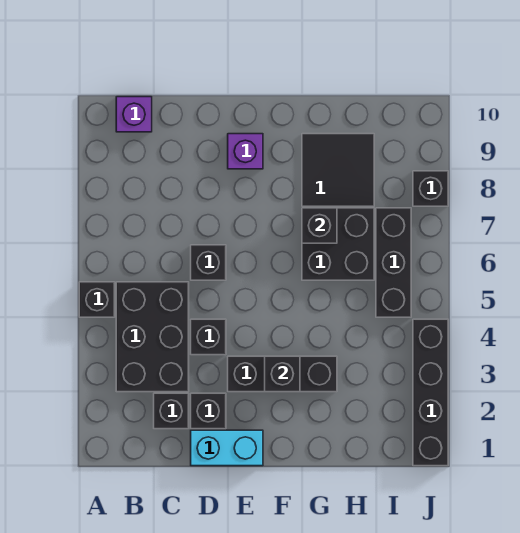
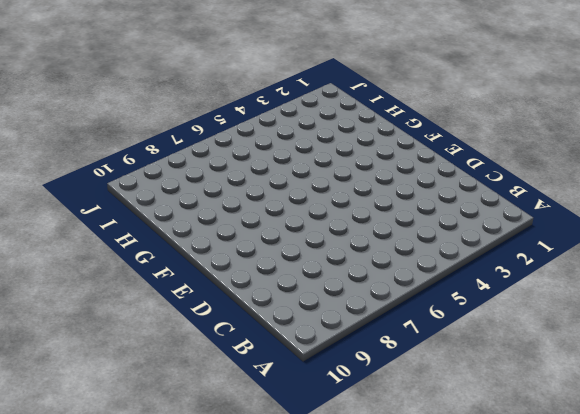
none -> black brick A5 level 1
none -> black brick B3:C5 level 1
none -> purple brick B10 level 1

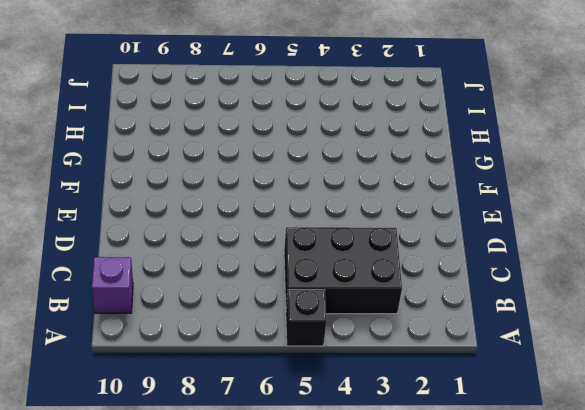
none -> black brick C2 level 1
none -> cyan brick D1:E1 level 1
none -> black brick D2 level 1

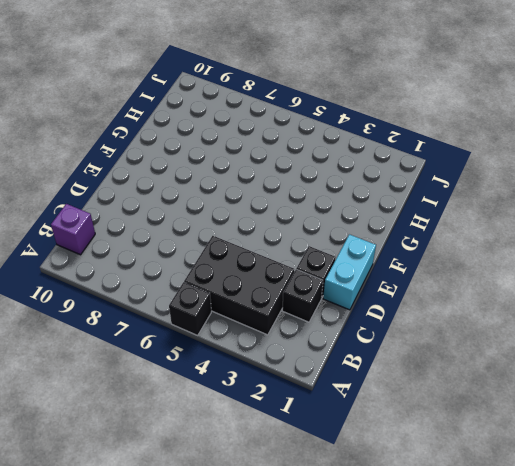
none -> black brick D4 level 1
none -> black brick D6 level 1
none -> black brick E3:G3 level 1

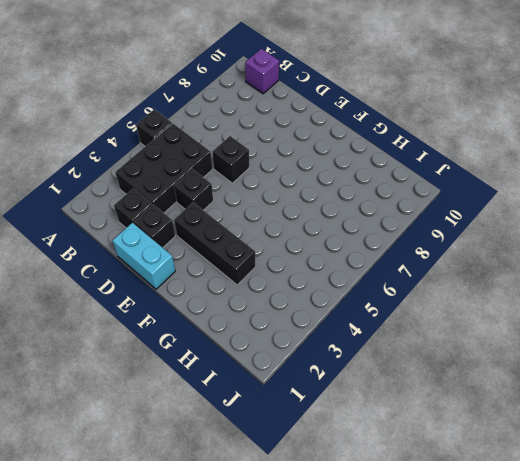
none -> purple brick E9 level 1
none -> black brick G6:H7 level 1
none -> black tile G8:H9 level 1

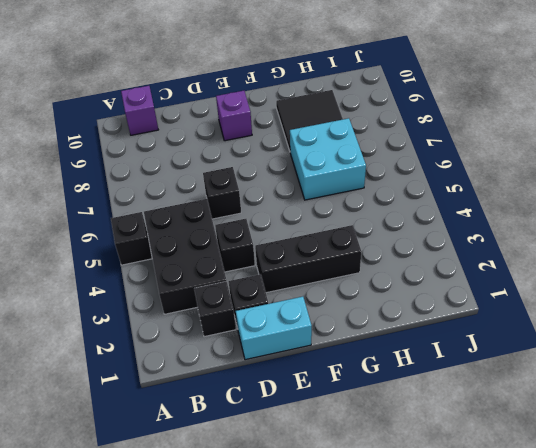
cyan brick G6:H7 level 1 -> black brick G6:H7 level 1
none -> black brick I5:I7 level 1
none -> black brick J1:J4 level 1
none -> black brick J8 level 1

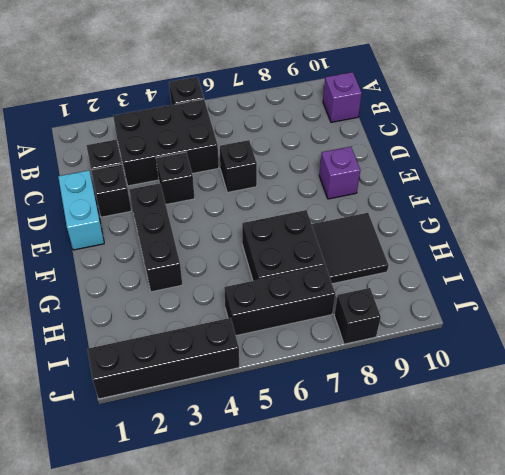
none -> black brick F3 level 2
none -> black brick G7 level 2

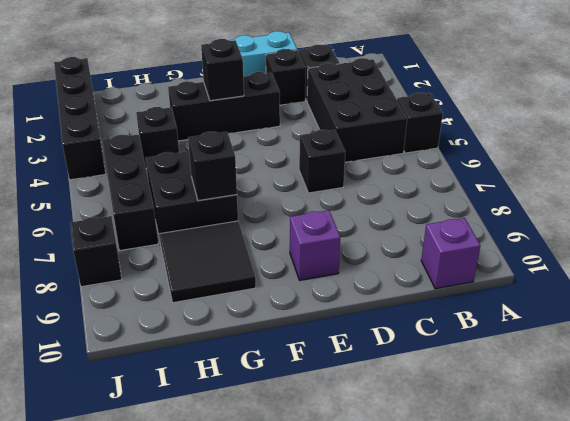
black brick H4 level 1 -> black brick D4 level 1

